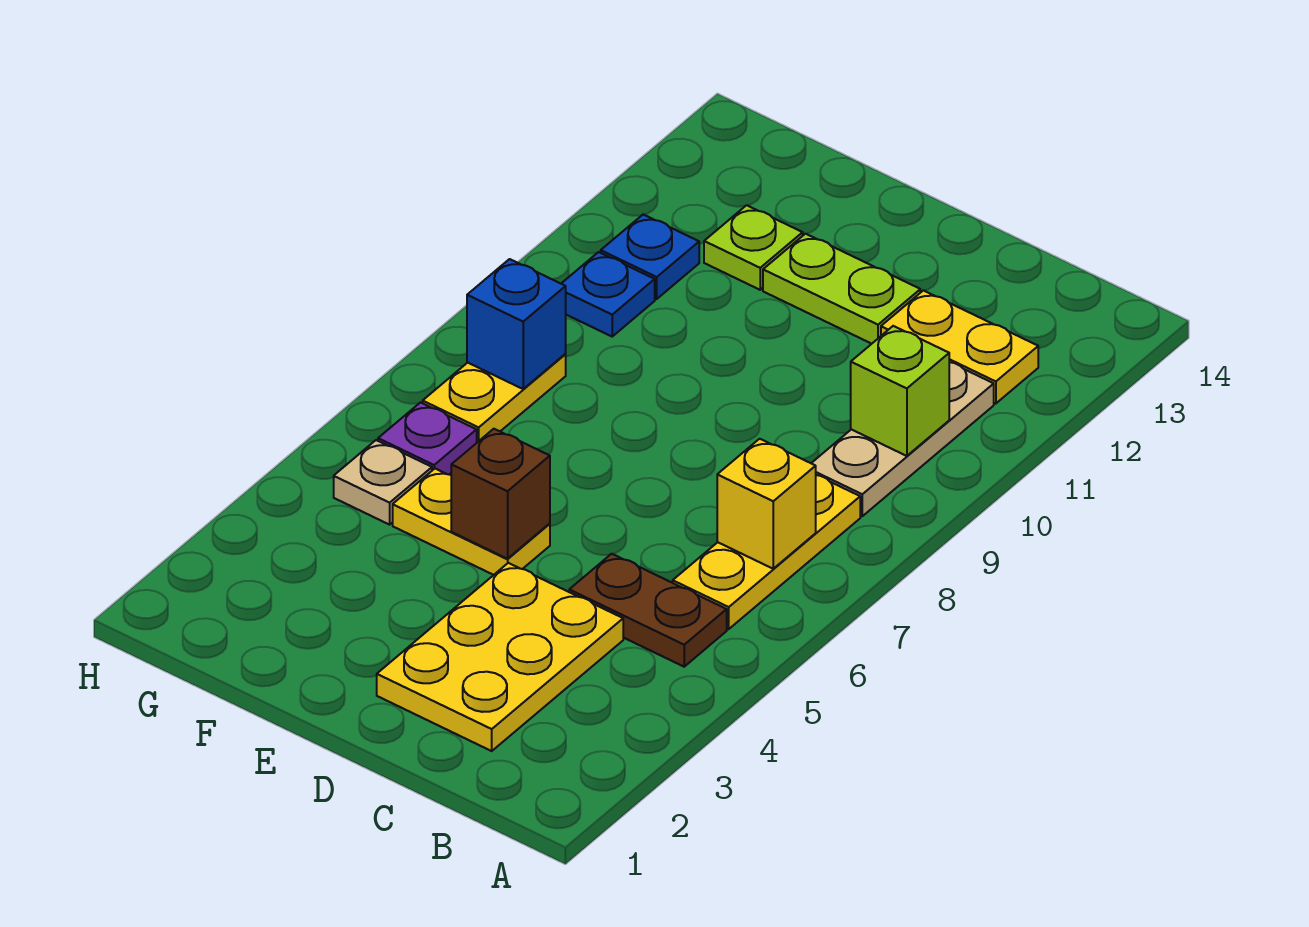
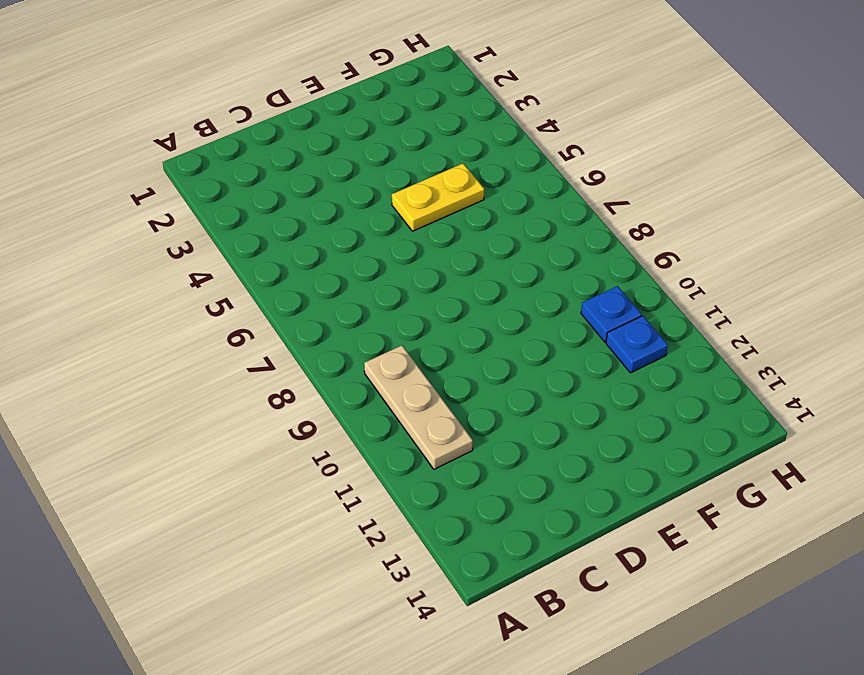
none -> brown plate B5:C5 level 1
none -> yellow plate B6:B8 level 1
none -> yellow plate B12:C12 level 1

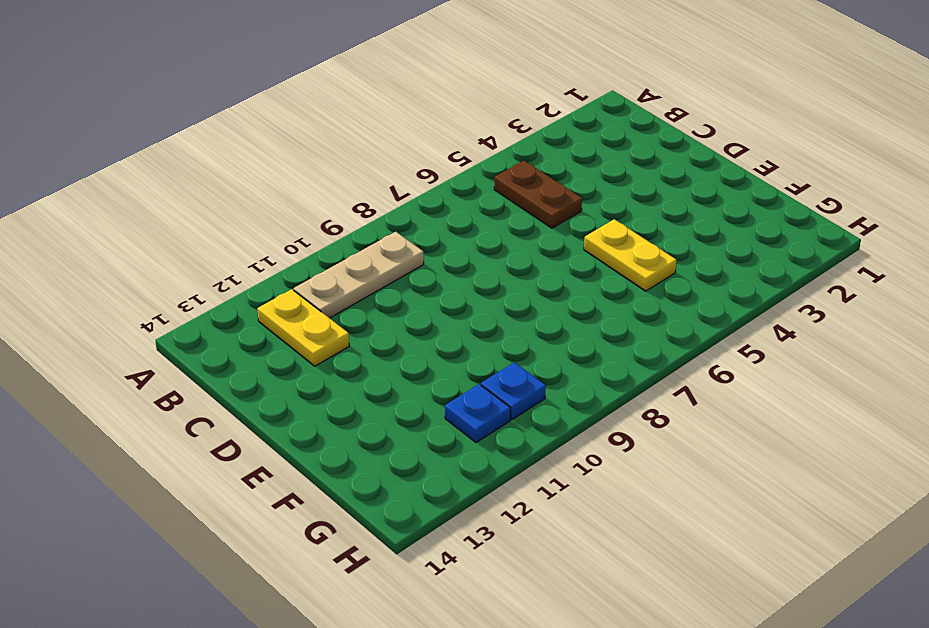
none -> yellow plate B6:B8 level 1
none -> yellow plate C2:D4 level 1
none -> lime plate D12:E12 level 1

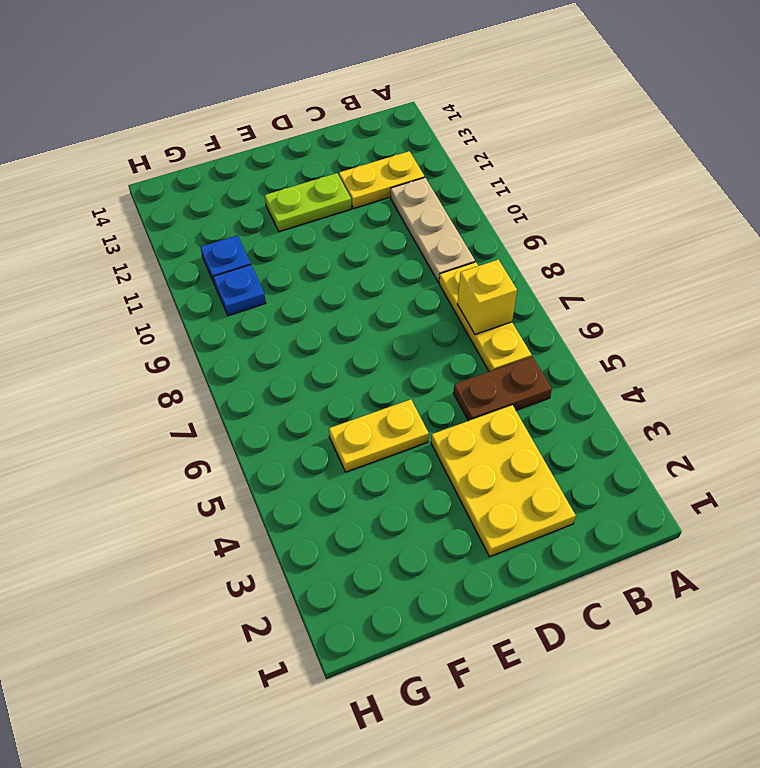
none -> lime plate F12 level 1
none -> tan plate G5 level 1
none -> purple plate G6 level 1

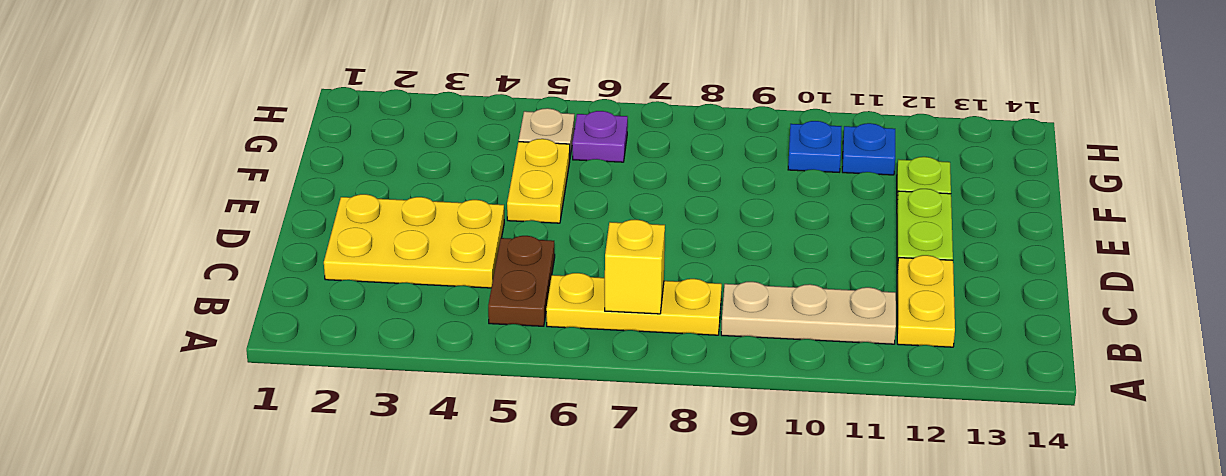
none -> yellow plate G7:G8 level 1
none -> lime brick B10 level 2
none -> brown brick E5 level 2

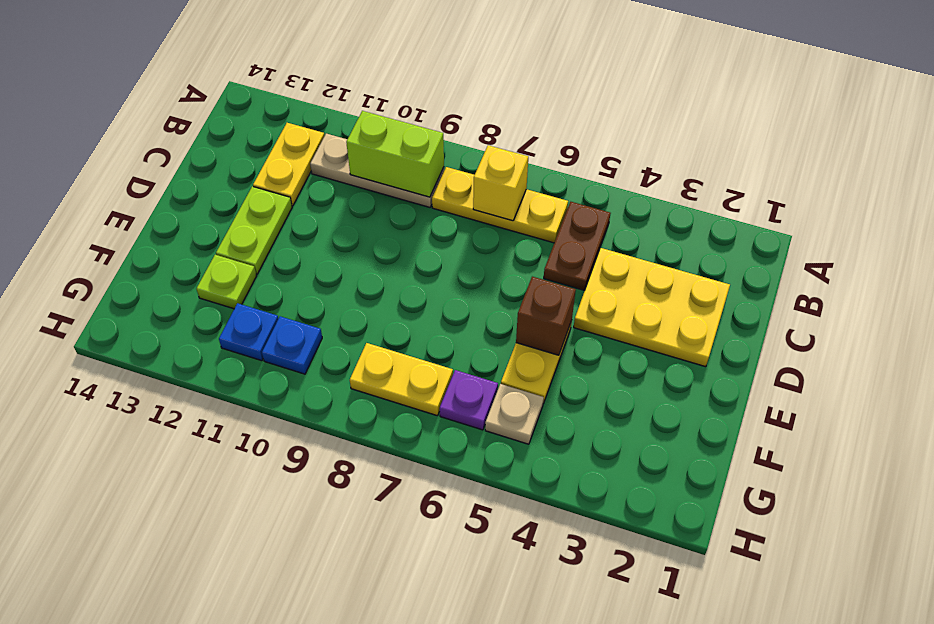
lime brick B9:B10 level 2 -> lime brick B10 level 2
none -> blue brick G8 level 2

